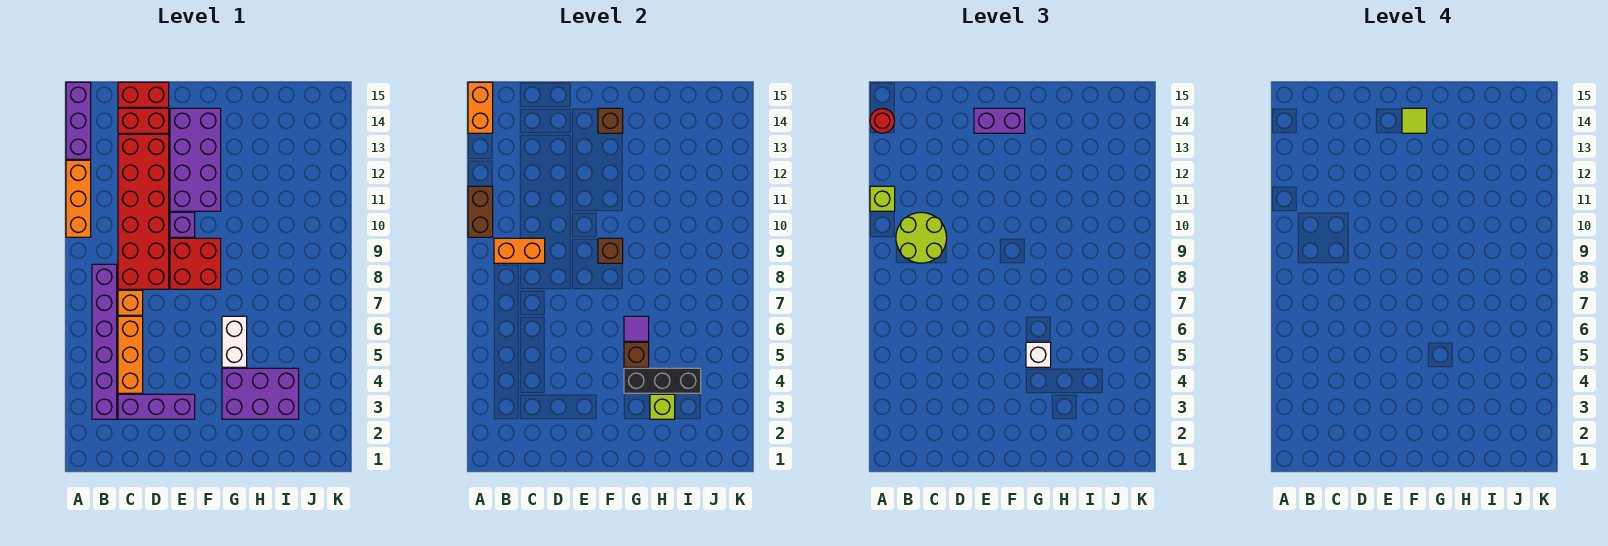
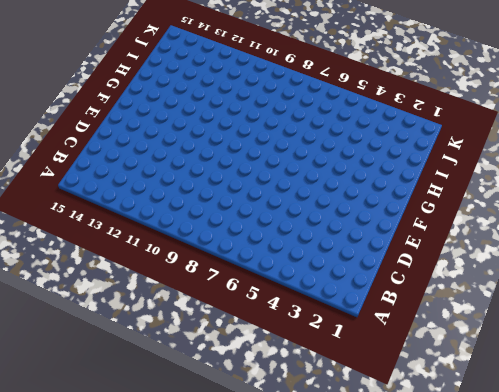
none -> orange brick A10:A12 level 1
none -> purple brick A13:A15 level 1
none -> purple brick B3:B8 level 1

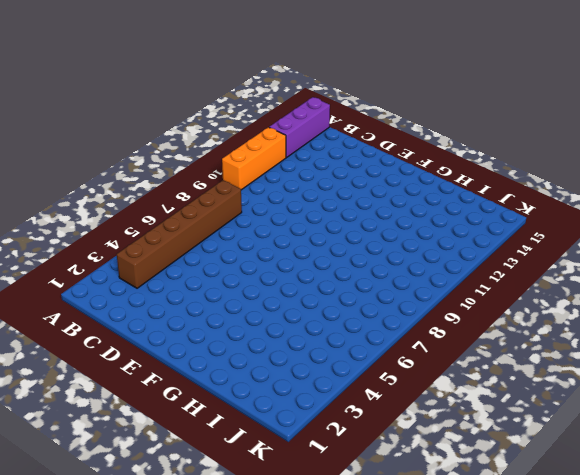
brown brick B3:B8 level 1 -> purple brick B3:B8 level 1
none -> purple brick C3:E3 level 1
none -> orange brick C4:C6 level 1
none -> orange brick C7 level 1

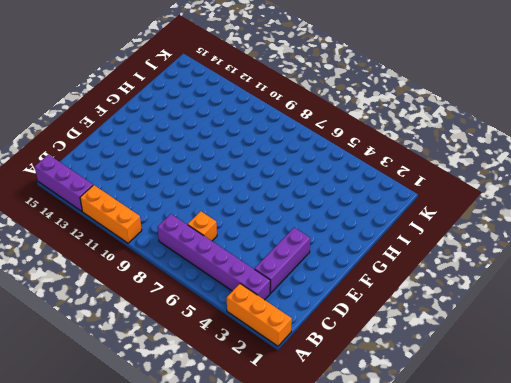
orange brick A1:A3 level 1 -> orange brick C4:C6 level 1
none -> red brick C8:D13 level 1
none -> red brick C14:D14 level 1
none -> red brick C15:D15 level 1

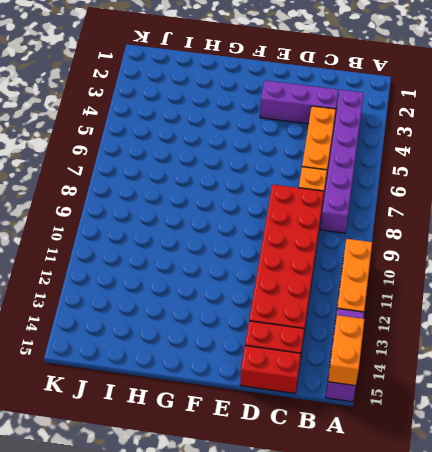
none -> red brick E8:F9 level 1
none -> purple brick E10 level 1
none -> purple brick E11:F14 level 1

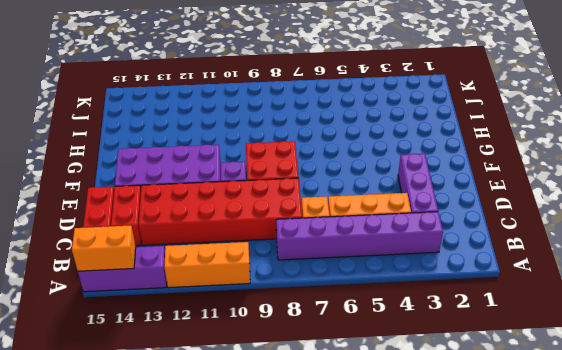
none -> purple brick G3:I4 level 1
none -> white brick G5:G6 level 1
none -> brown brick A10:A11 level 2

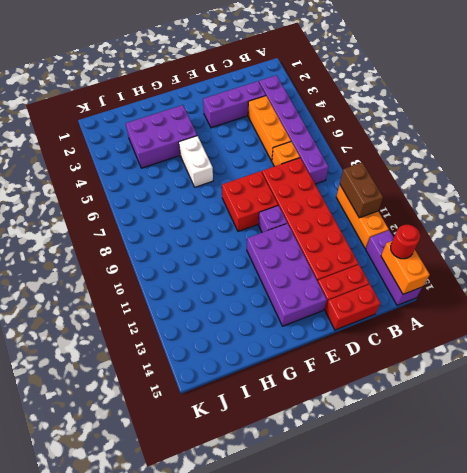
none -> orange brick B9:C9 level 2
none -> brown brick F9 level 2
none -> brown brick F14 level 2

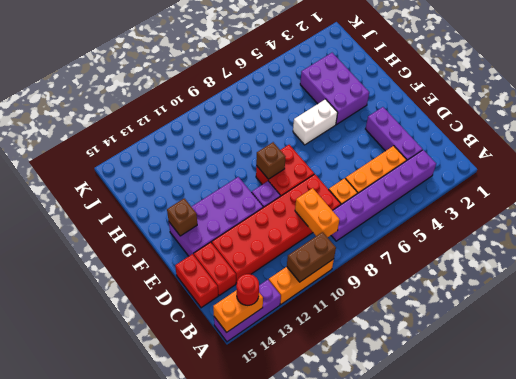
none -> black brick G4:I4 level 2
none -> brown brick G5 level 2
none -> purple tile G6 level 2

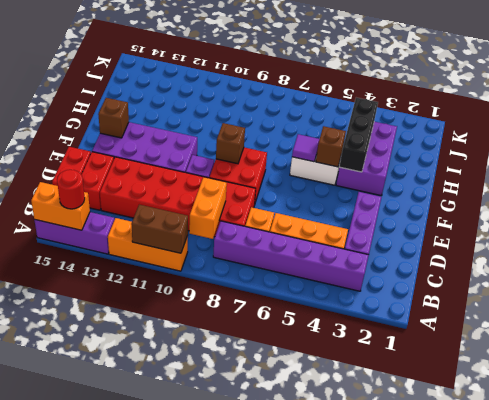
none -> lime brick H3 level 2
none -> lime brick A11 level 3
none -> lime round brick B9:C10 level 3

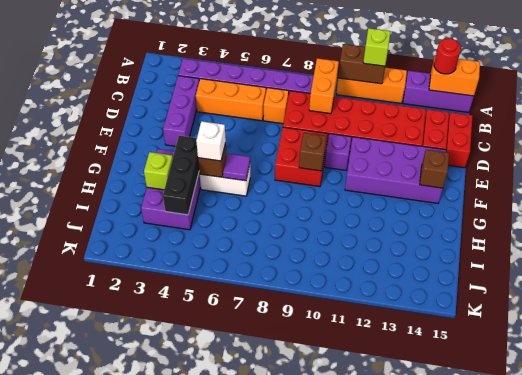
none -> lime round brick B9:C10 level 3
none -> purple brick E14:F14 level 3
none -> lime tile F14 level 4

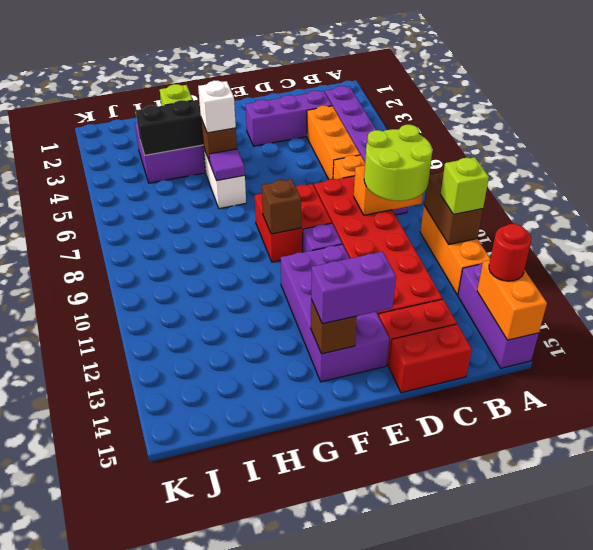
none -> lime tile F14 level 4

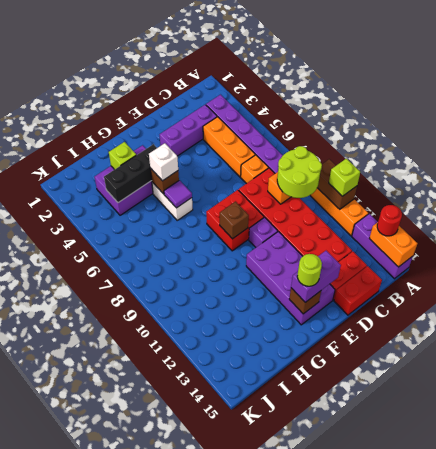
lime round brick F14 level 4 -> lime tile F14 level 4

